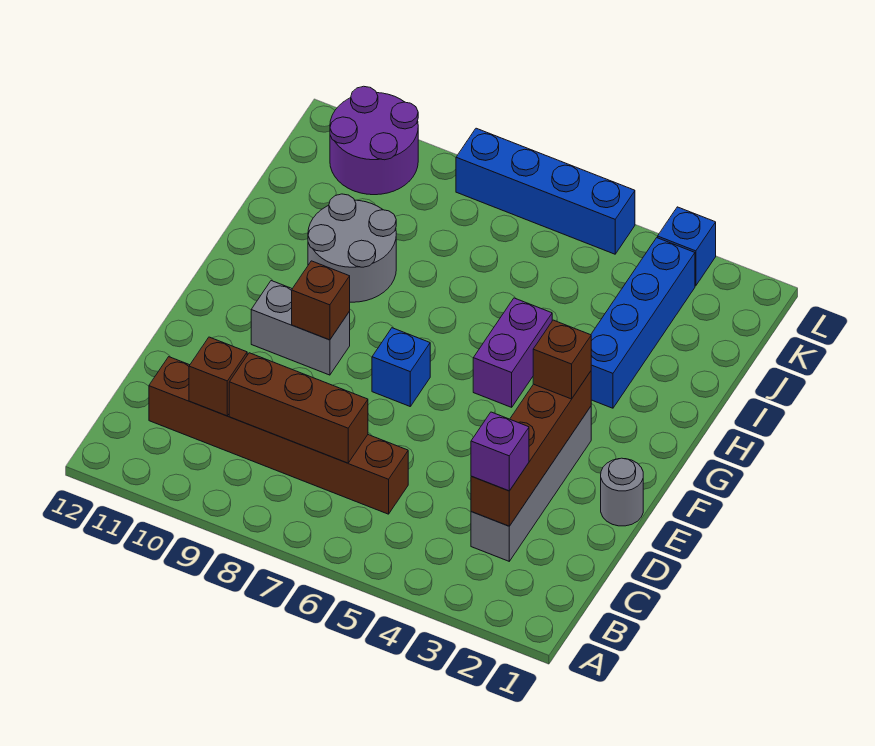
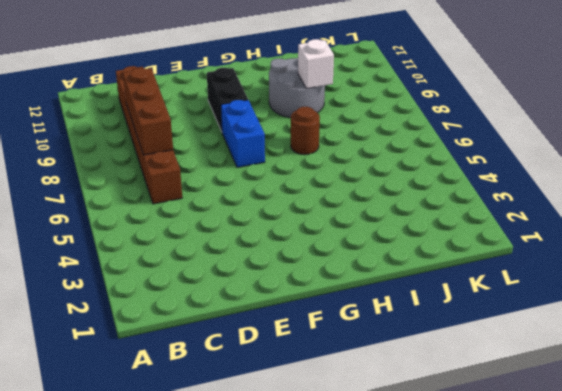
blue brick F7:F8 level 1 -> blue brick F7 level 1
black brick F9:F10 level 1 -> grey brick F9:F10 level 1
brown round brick H7 level 1 -> none
white brick I9 level 2 -> none
none -> grey brick C3:F3 level 1
none -> grey round brick E1 level 1
none -> purple brick G5:H5 level 1

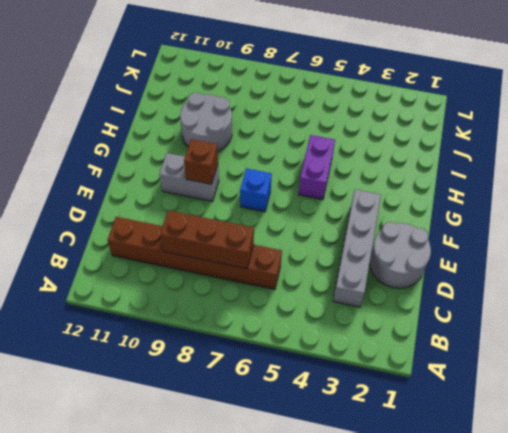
grey round brick D1:E2 level 1 -> grey round brick E1 level 1
none -> blue brick H3:K3 level 1
none -> purple round brick K10:L11 level 1
none -> blue brick L3 level 1

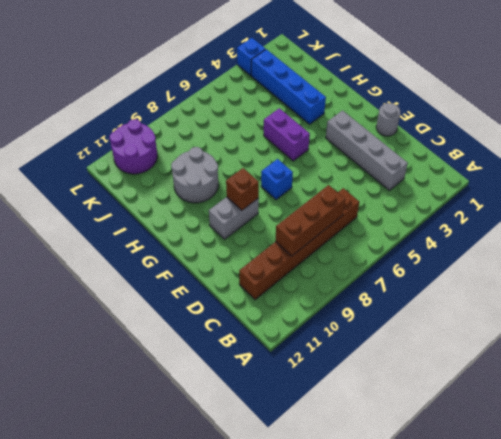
none -> blue brick L5:L8 level 1
none -> brown brick C3:F3 level 2
none -> brown brick C10 level 2

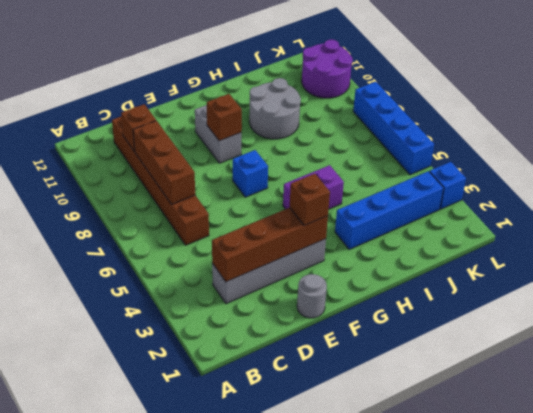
none -> purple brick C3 level 3

